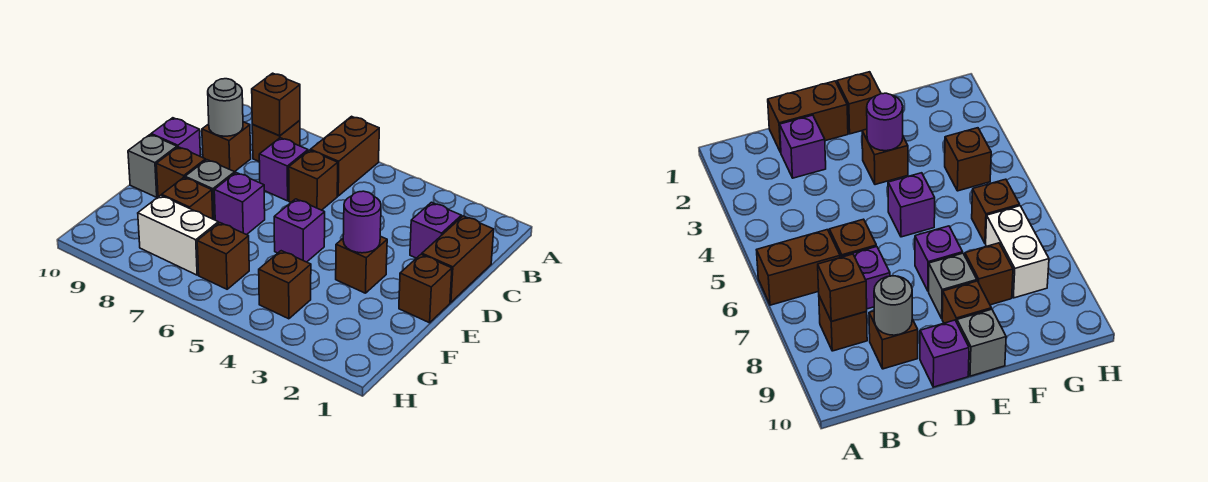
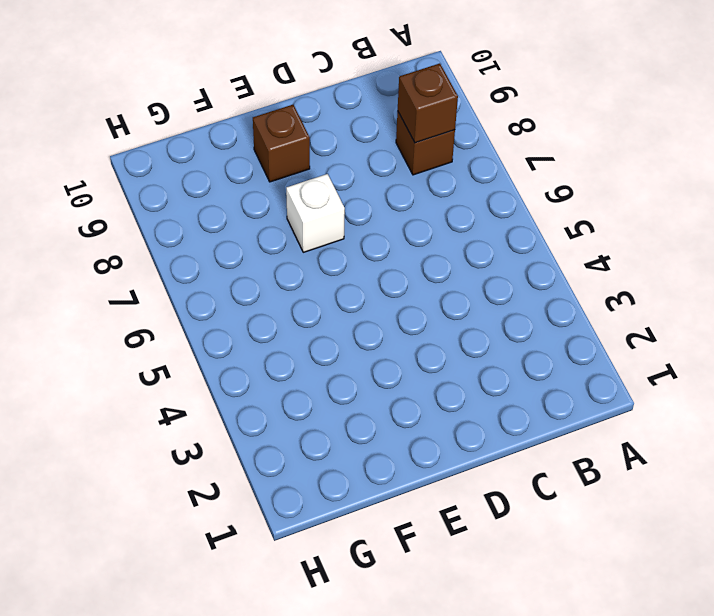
white brick E7 level 1 -> purple brick E7 level 1
none -> brown brick A6:B6 level 1
none -> brown brick C1:D1 level 1
none -> purple brick C2 level 1

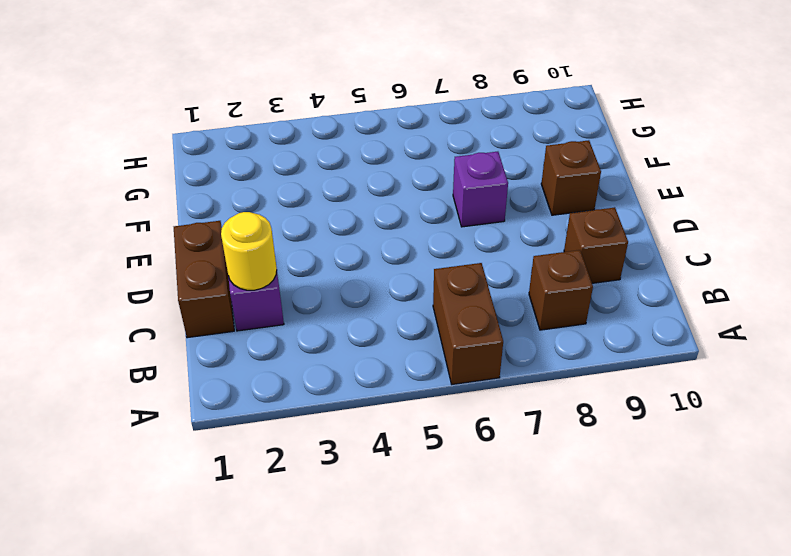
yellow round brick C2 level 2 -> none
none -> brown brick C6 level 1
none -> purple brick C7 level 1
none -> purple brick D10 level 1

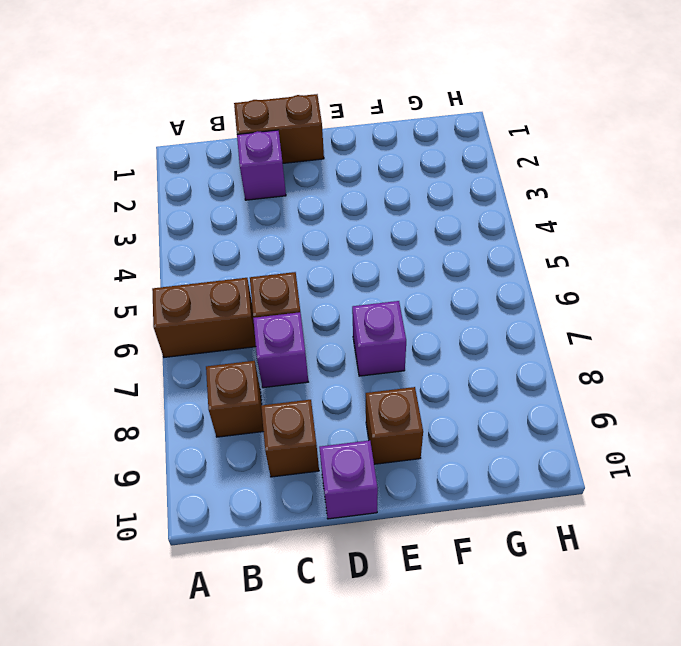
none -> brown brick E1 level 1
none -> brown brick E3 level 1
none -> purple brick E5 level 1

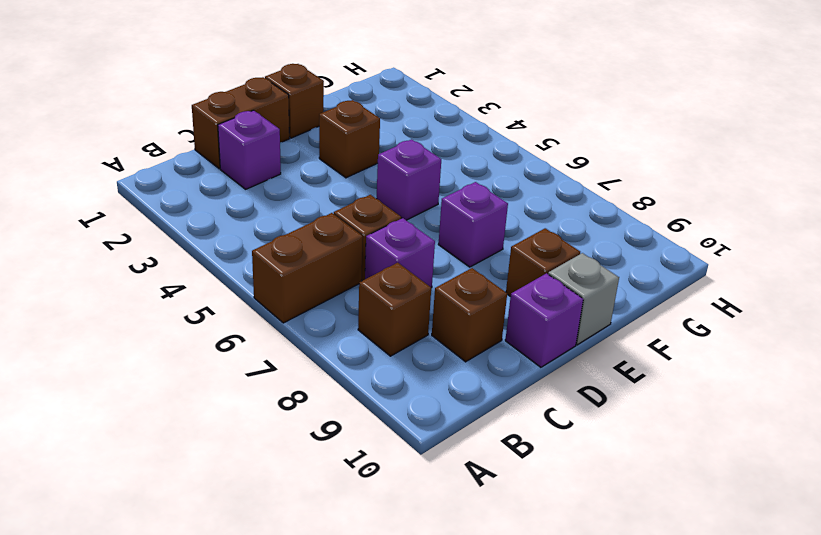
none -> grey brick E8 level 1
none -> brown brick F8 level 1
none -> brown brick G4 level 1

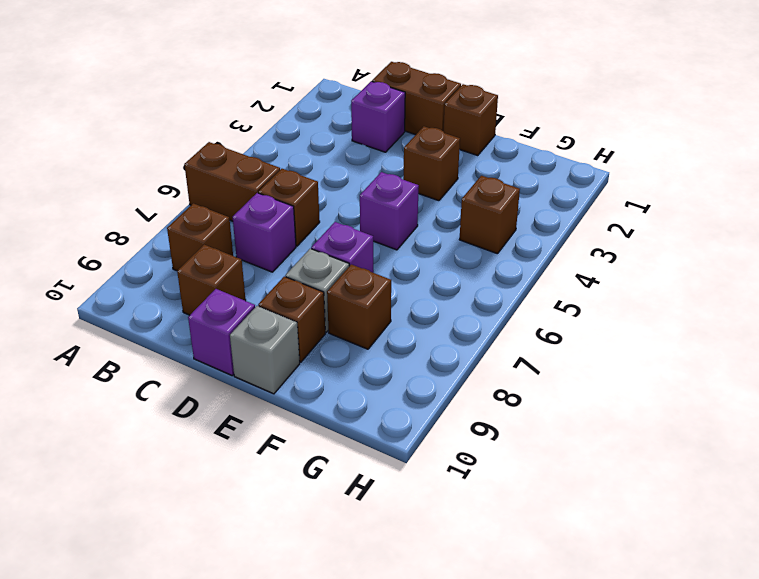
none -> brown brick G6 level 1
none -> white brick G7:G8 level 1
none -> brown brick B8 level 2

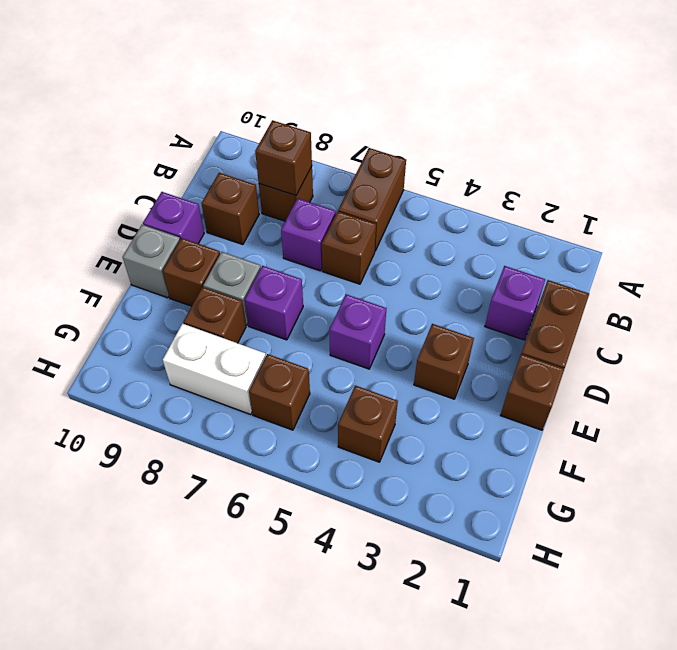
none -> grey round brick C9 level 2
none -> purple round brick E3 level 2

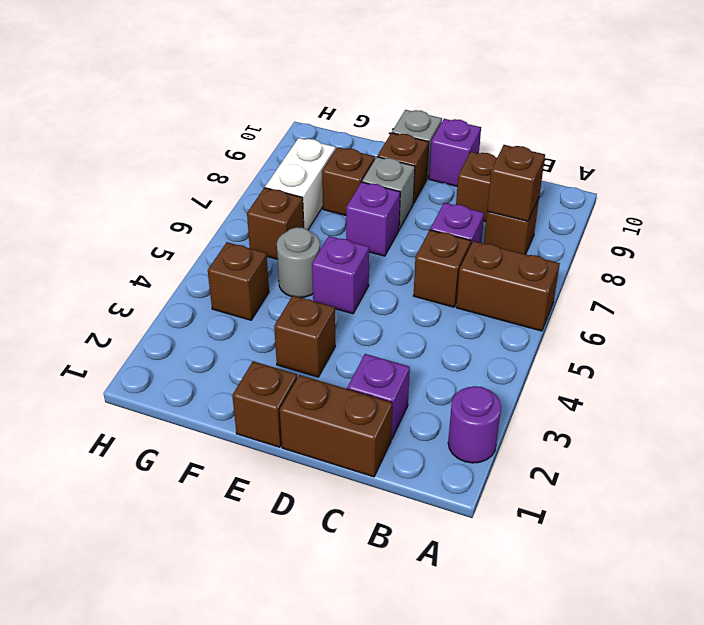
purple round brick A2 level 1 -> purple round brick E3 level 2
grey round brick F5 level 1 -> grey round brick C9 level 2

